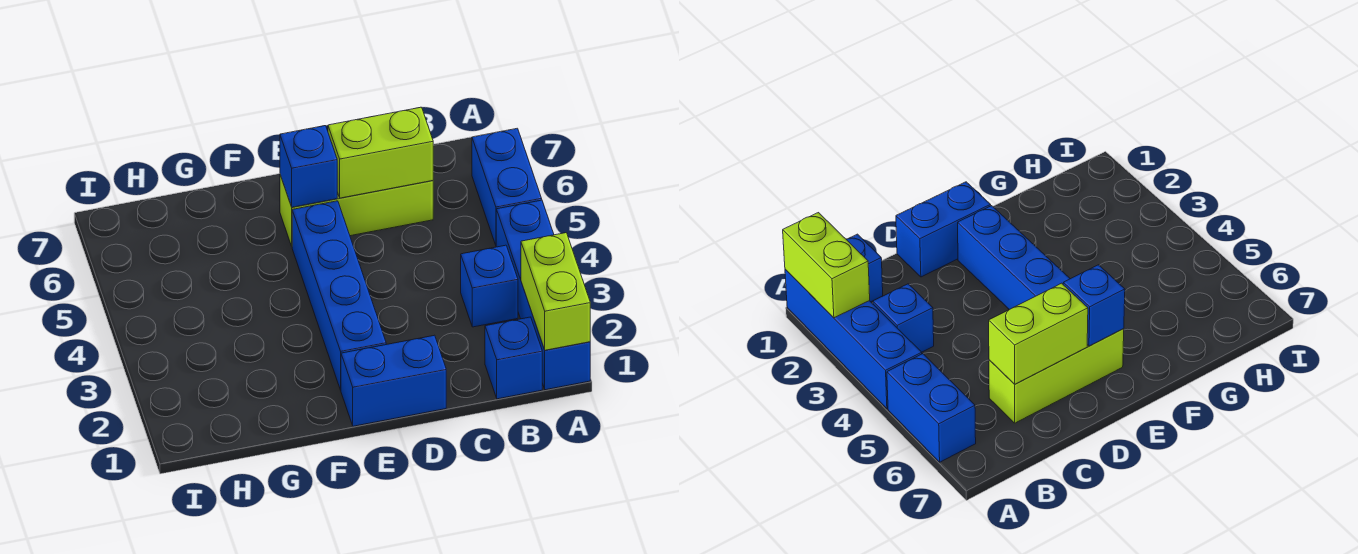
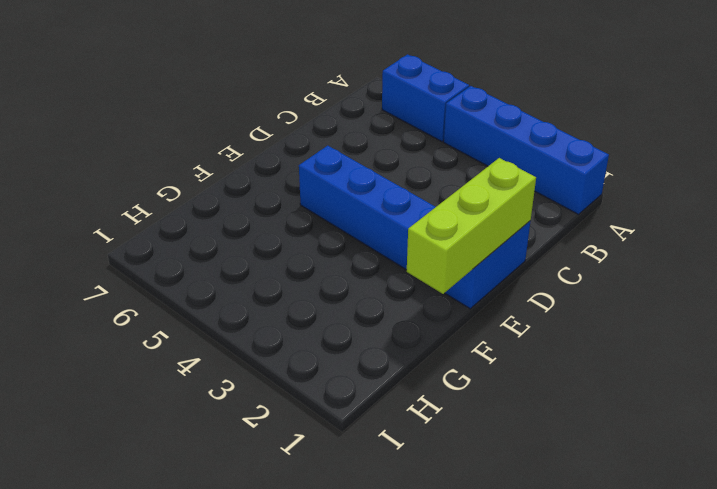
lime brick D1:F1 level 2 -> lime brick C6:E6 level 1
none -> blue brick B1 level 1
none -> blue brick B3 level 1

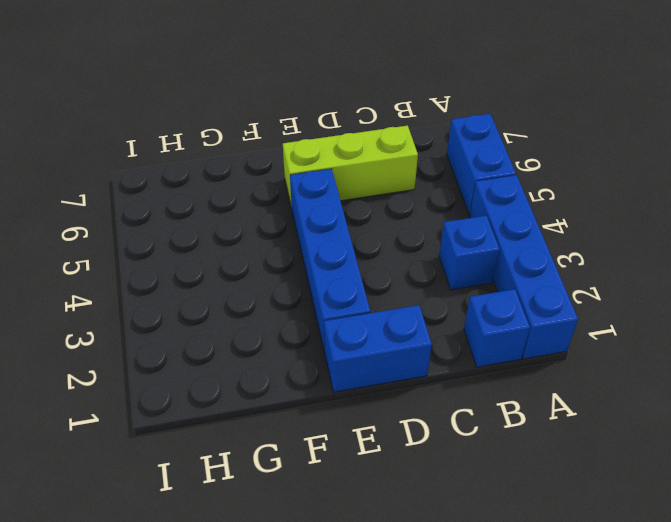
none -> lime brick A1:A2 level 2
none -> lime brick C6:D6 level 2

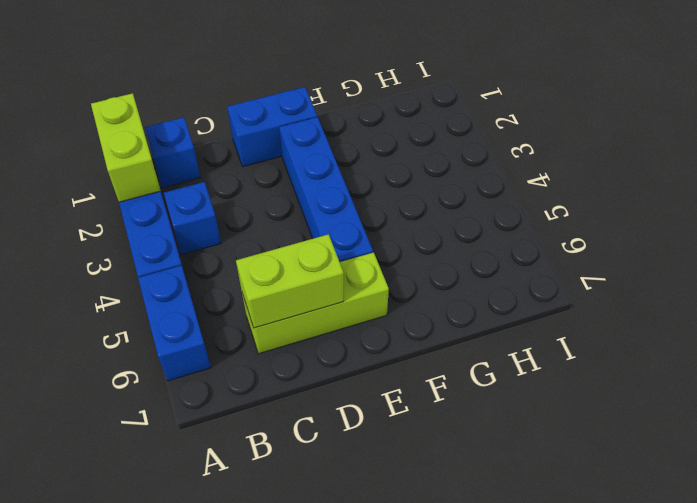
none -> blue brick E6 level 2

